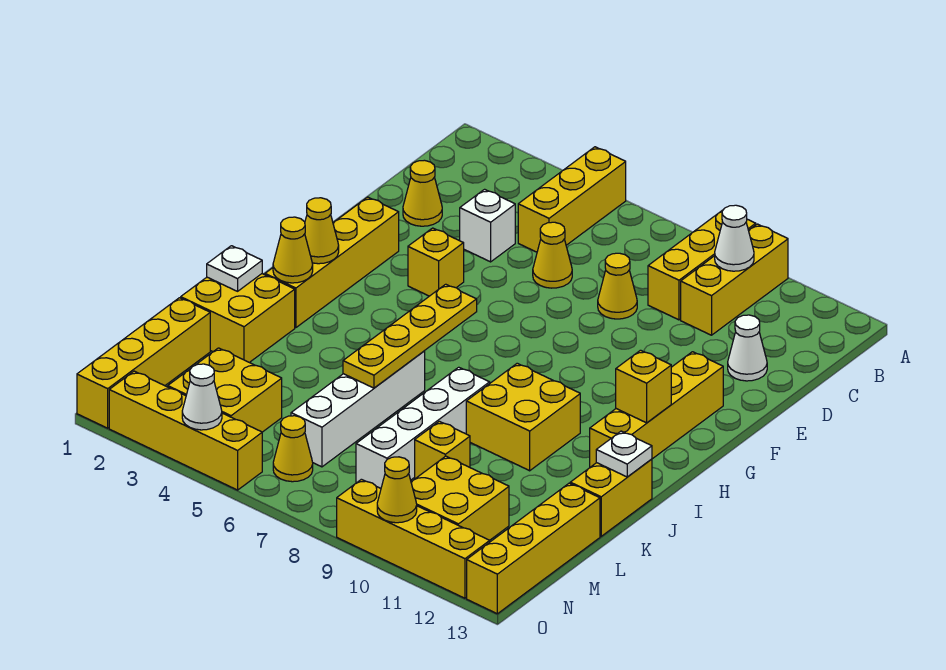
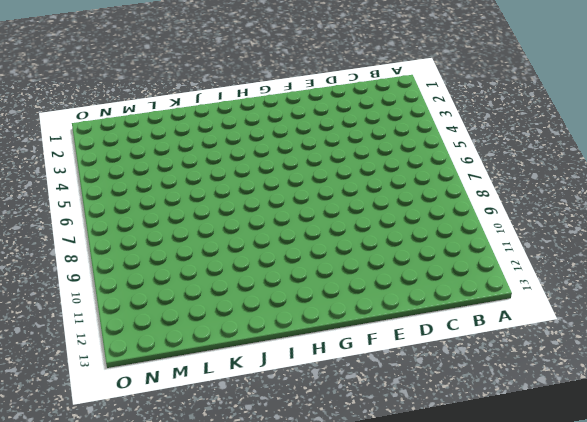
none -> yellow brick A5:C5 level 1
none -> yellow brick A9:C9 level 1
none -> yellow brick A10:C10 level 1
none -> yellow cone D2 level 1

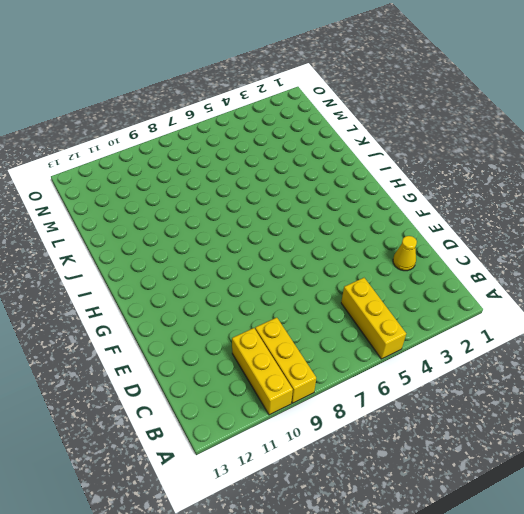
none -> white brick D4 level 1
none -> yellow cone D6 level 1
none -> yellow cone D8 level 1
none -> white cone D12 level 1

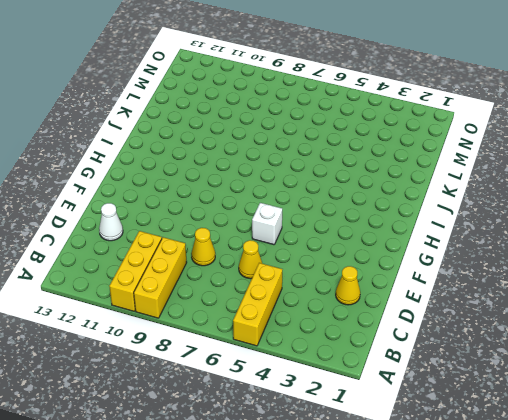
white brick F6 level 1 -> white brick D4 level 1
none -> yellow brick F2:I2 level 1
none -> yellow brick F4 level 1
none -> yellow brick F12:I12 level 1
none -> yellow brick I9:J10 level 1

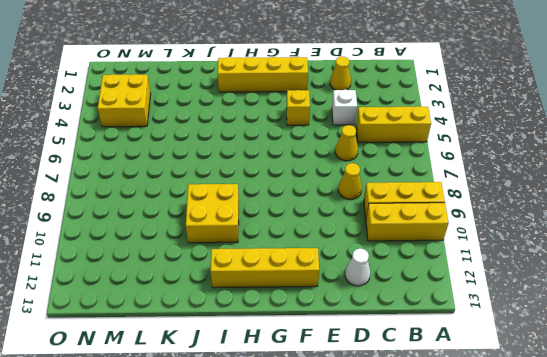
none -> yellow brick J1:K2 level 1
none -> white brick J6:M6 level 1
none -> white brick J8:M8 level 1
none -> yellow brick J13:K13 level 1

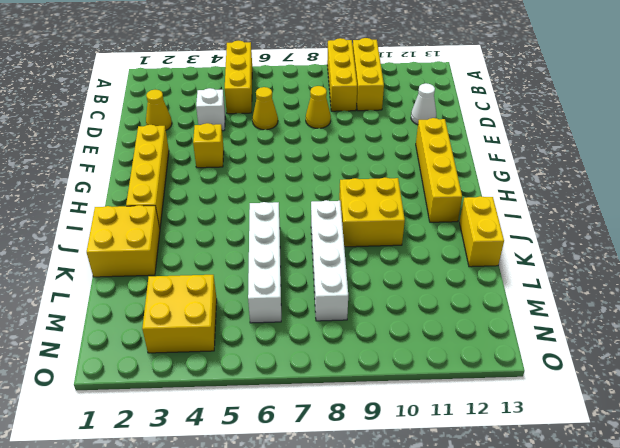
none -> yellow brick L1:O1 level 1
none -> yellow brick L9 level 1
none -> yellow brick L13:O13 level 1
none -> yellow brick M10:N11 level 1

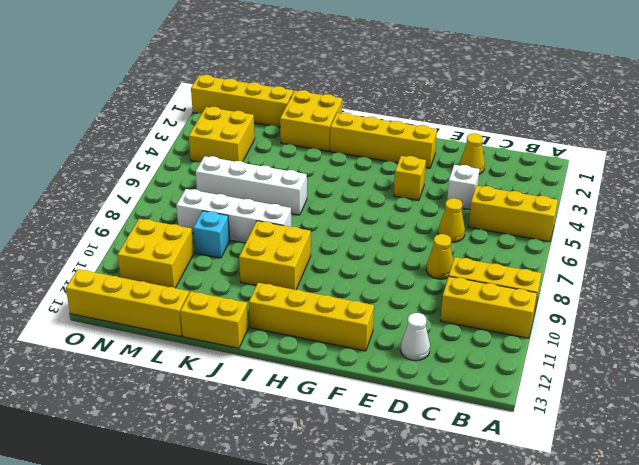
cyan brick L9 level 1 -> yellow brick L9 level 1
none -> yellow cone N6 level 1
none -> yellow brick O2:O5 level 1
none -> yellow brick O9:O12 level 1
none -> white cone B10 level 2

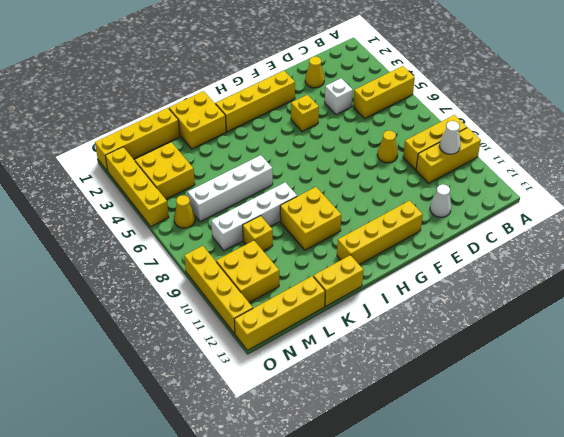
none -> yellow cone D6 level 1
none -> yellow cone H2 level 2
none -> yellow plate H6:K6 level 2
none -> yellow brick H12 level 2

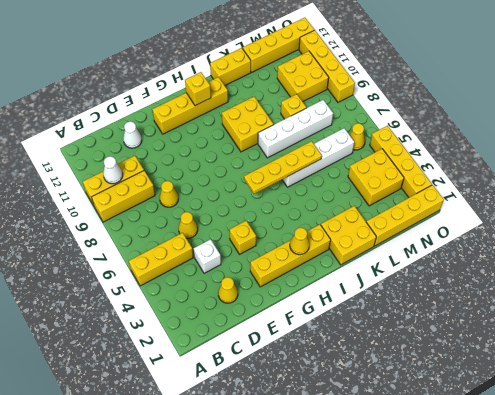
none -> yellow cone I2 level 2
none -> white plate J1 level 2
none -> white plate J13 level 2
none -> white cone O4 level 2

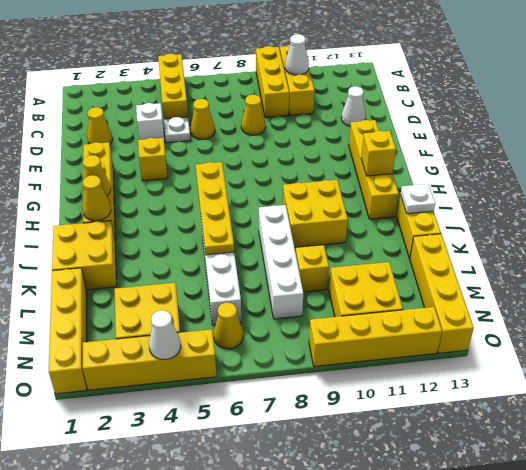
white plate D5 level 1 -> white plate J1 level 2
none -> yellow cone O10 level 2

